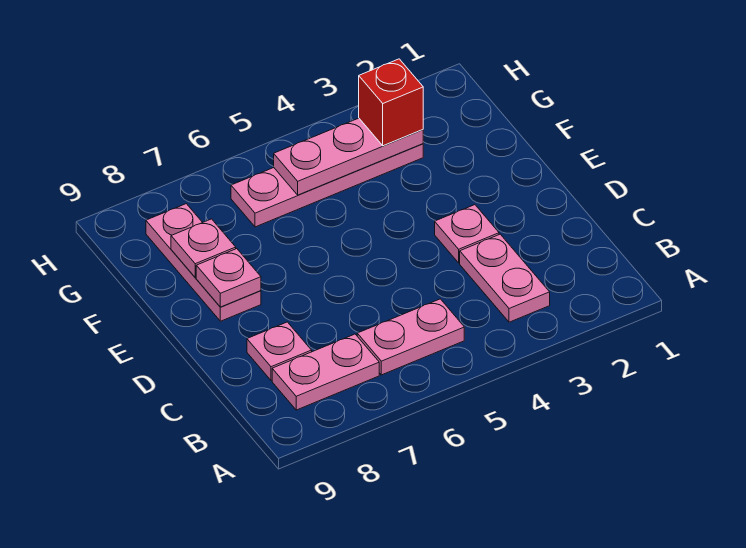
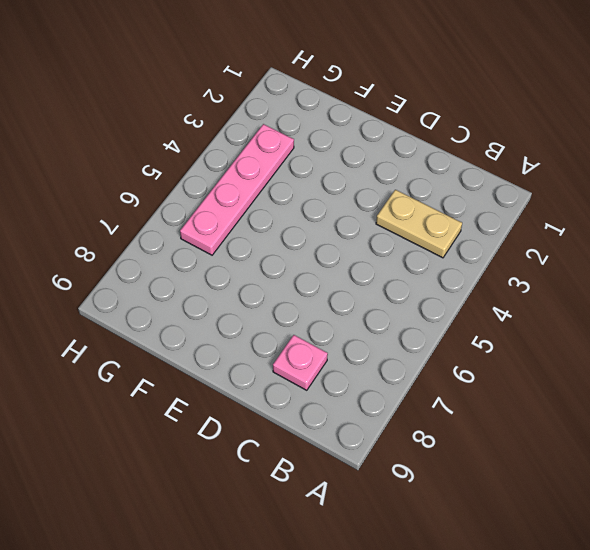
tan plate B3:C3 level 1 -> pink plate B3:C3 level 1
none -> pink plate B5:B6 level 1
none -> pink plate B7:B8 level 1

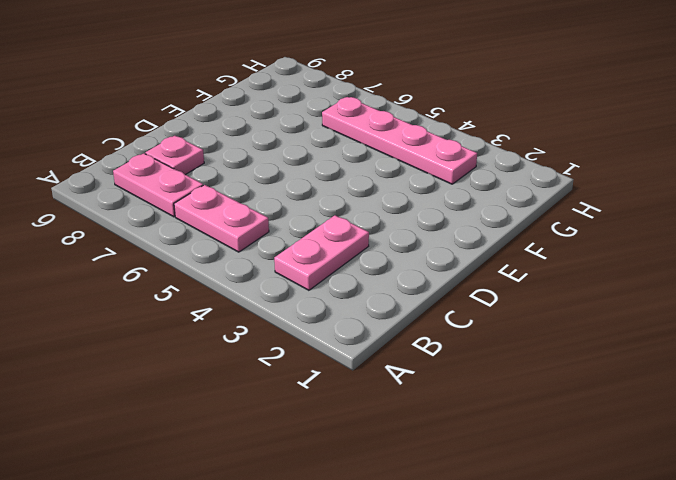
none -> pink plate D3 level 1
none -> pink plate E8:G8 level 1

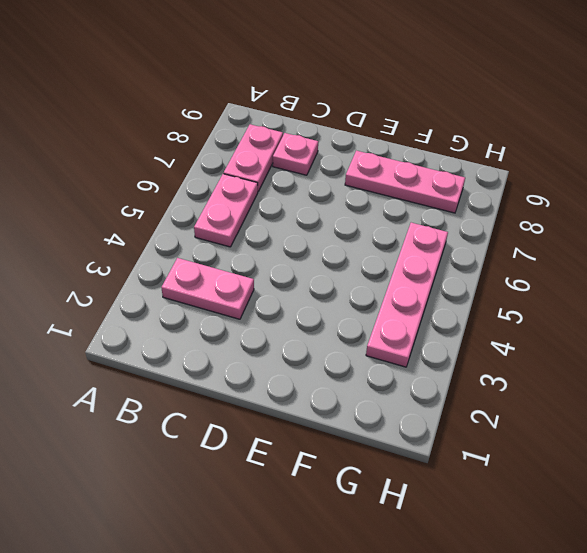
none -> pink plate D3 level 1
none -> pink plate E8 level 2

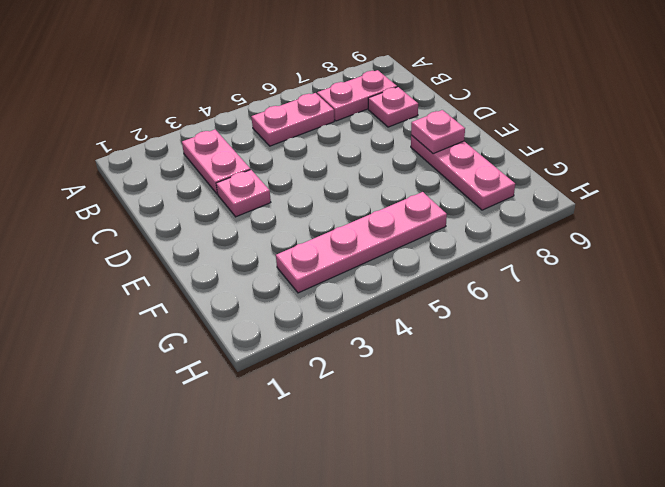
none -> pink plate F8 level 2
none -> pink plate G3:G5 level 2

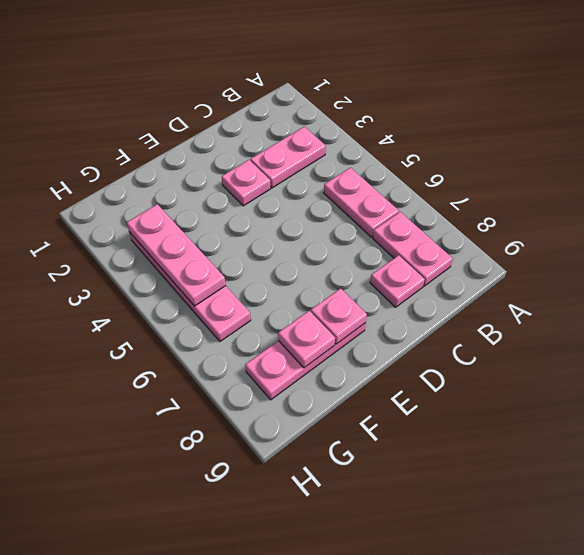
none -> red brick G3 level 3

